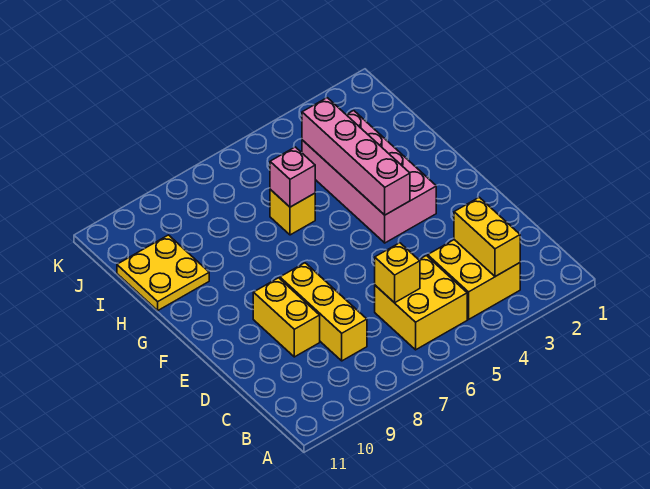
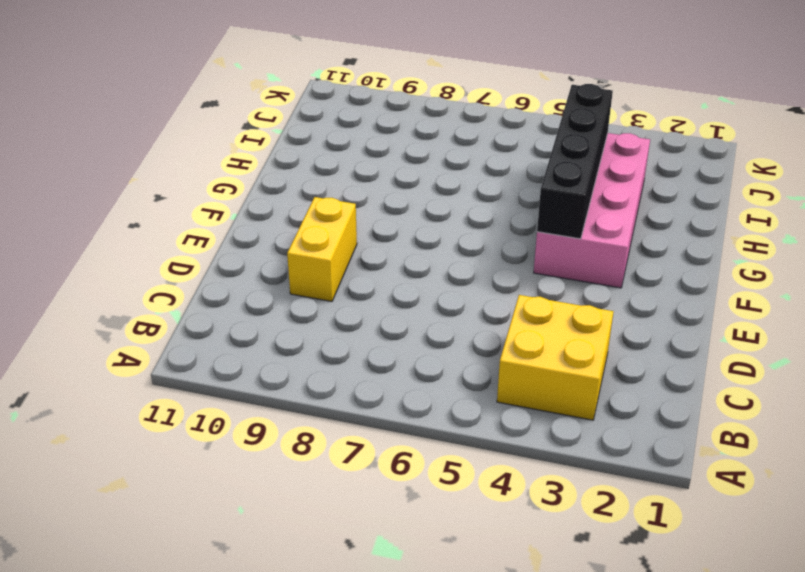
black brick F4:I4 level 2 -> pink brick F4:I4 level 2
none -> yellow brick B5:C6 level 1
none -> yellow brick C8:E8 level 1

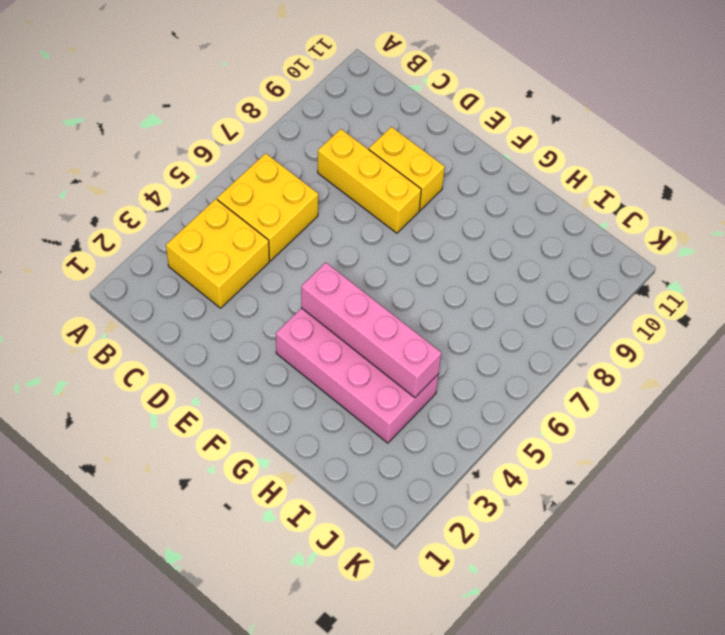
none -> yellow brick H6 level 1
none -> yellow plate H10:I11 level 1

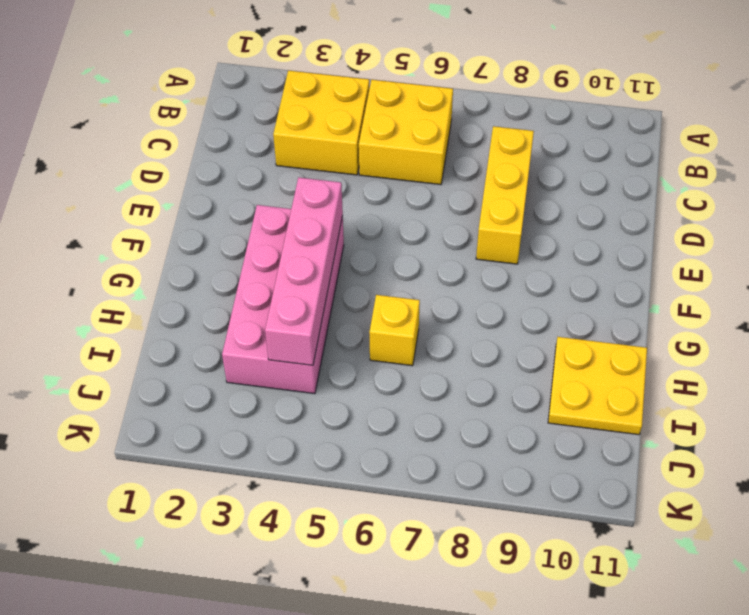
none -> yellow brick D9:E9 level 1
none -> yellow brick B3:C3 level 2

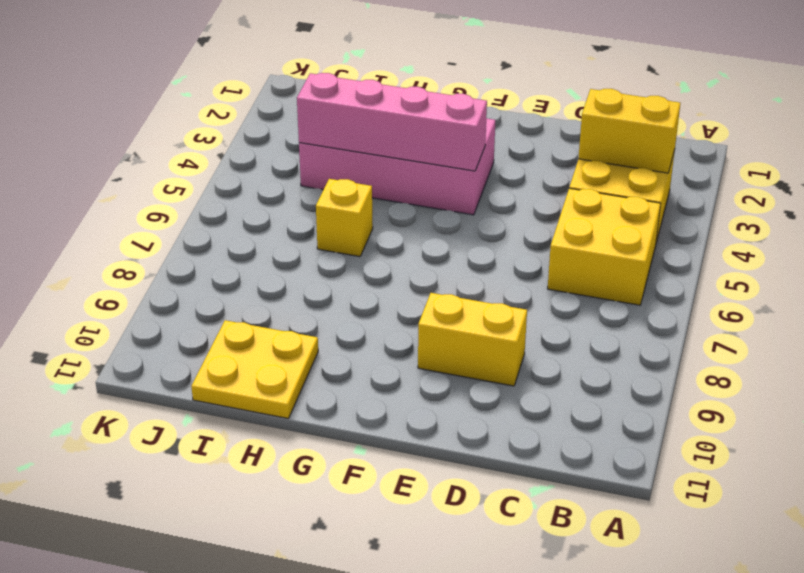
none -> yellow brick C8:E8 level 1
none -> yellow brick C6 level 2

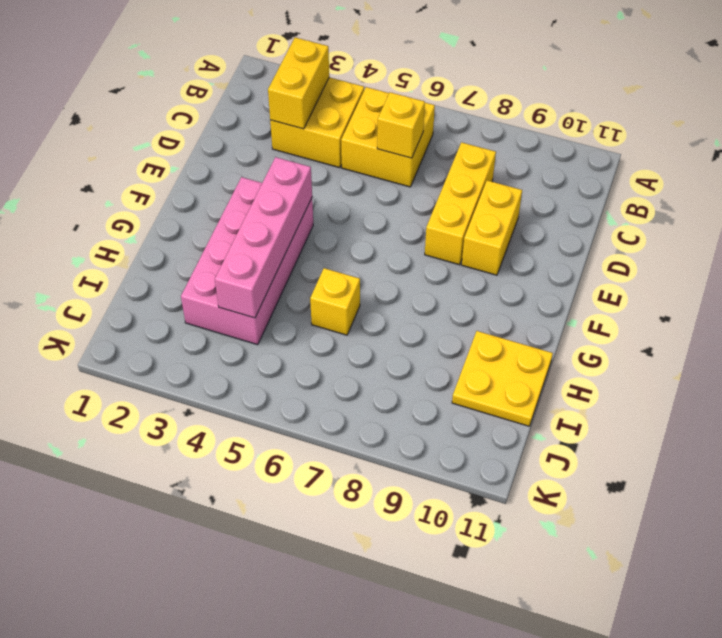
none -> pink brick H6 level 2

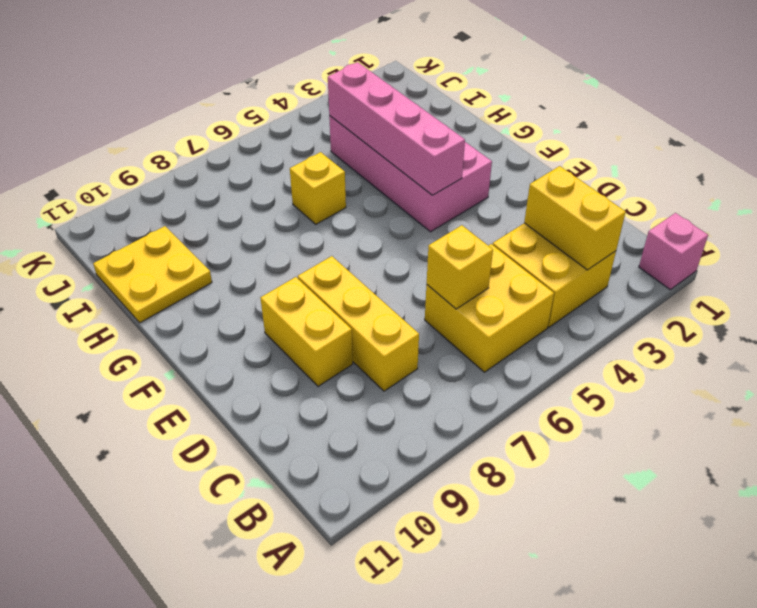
pink brick A1 level 1 -> pink brick H6 level 2

